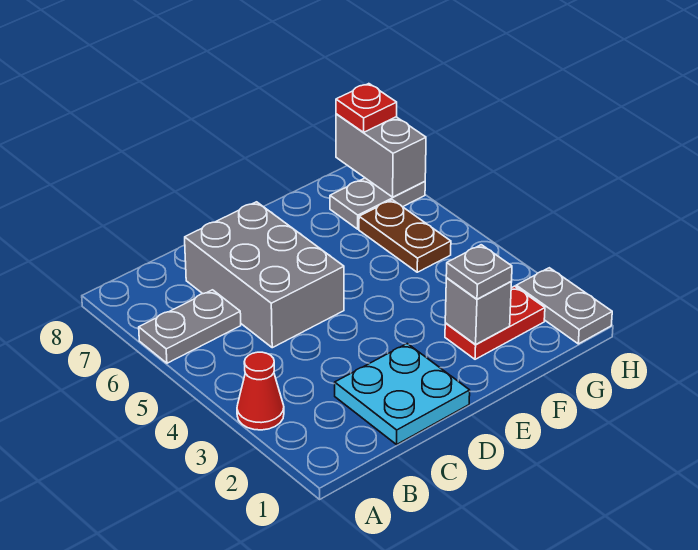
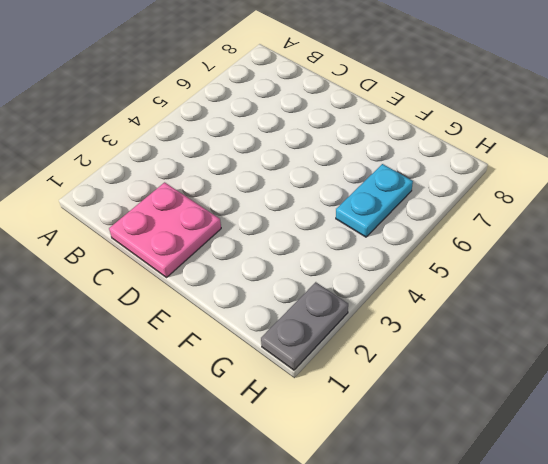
pink plate C1:D2 level 1 -> cyan plate C1:D2 level 1
cyan plate G5:G6 level 1 -> brown plate G5:G6 level 1
none -> red cone A3 level 1
none -> grey plate A6:B6 level 1
none -> grey brick C5:D7 level 1

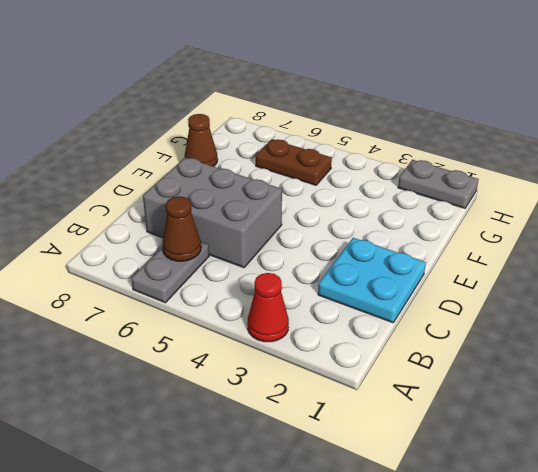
brown cone B6 level 2 -> none
brown cone F8 level 1 -> none
none -> red plate F2:G2 level 1
none -> grey plate G7:H7 level 1
none -> grey brick F2 level 2

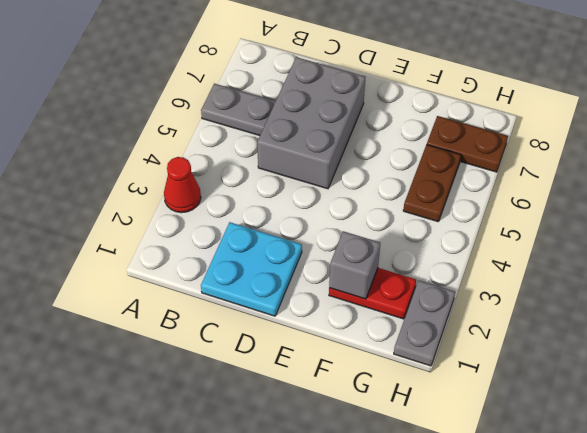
brown plate G7:H7 level 1 -> grey plate G7:H7 level 1
none -> grey brick H7:H8 level 2
none -> grey plate F2 level 3
none -> red plate H8 level 3

